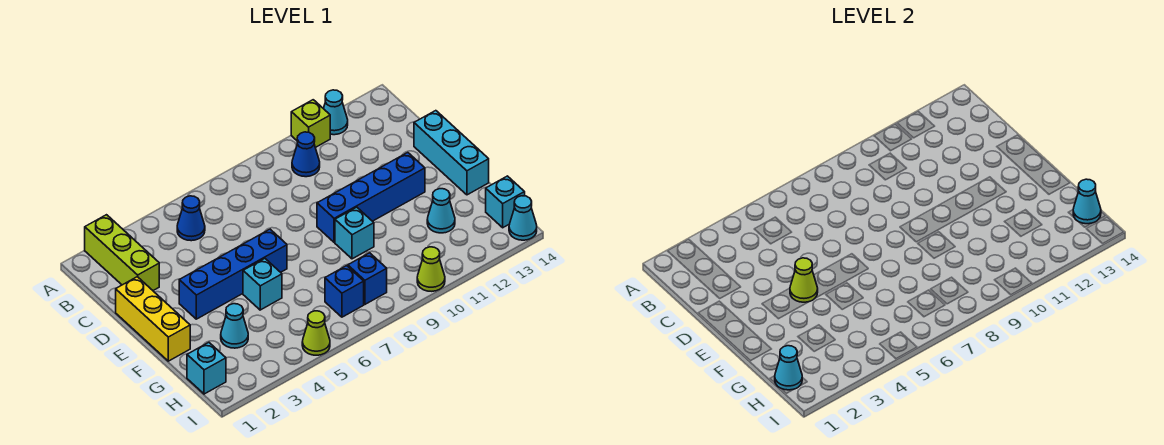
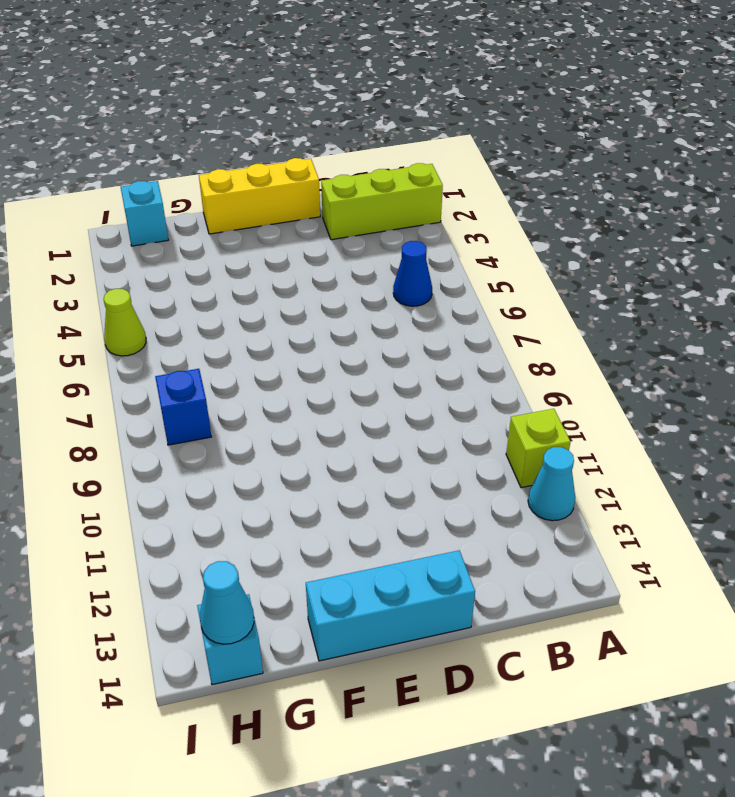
none -> blue cone B10 level 1
none -> blue brick E3:E6 level 1
none -> blue brick E9:E12 level 1

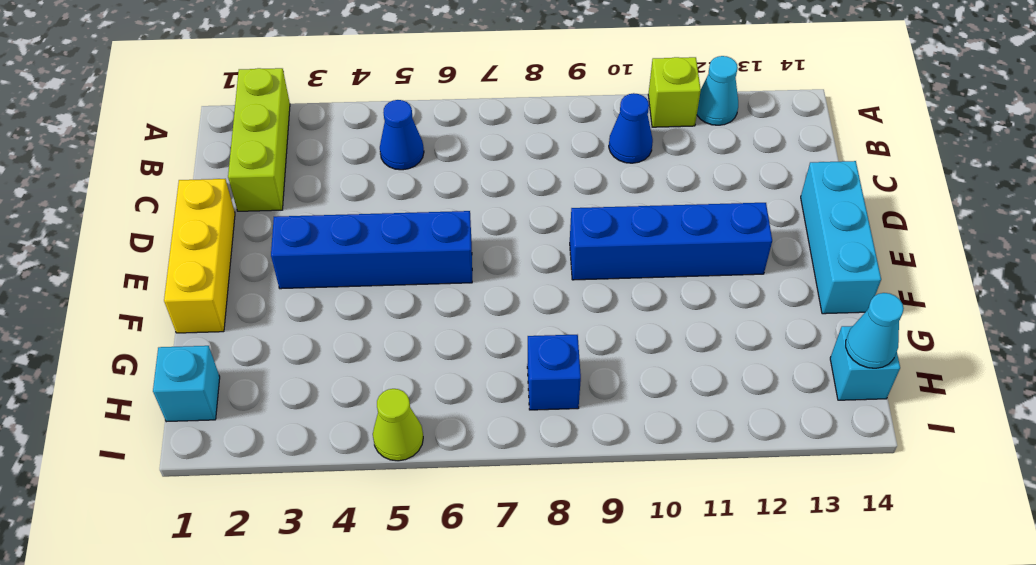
none -> cyan brick F5 level 1
none -> cyan brick F9 level 1
none -> cyan cone G3 level 1

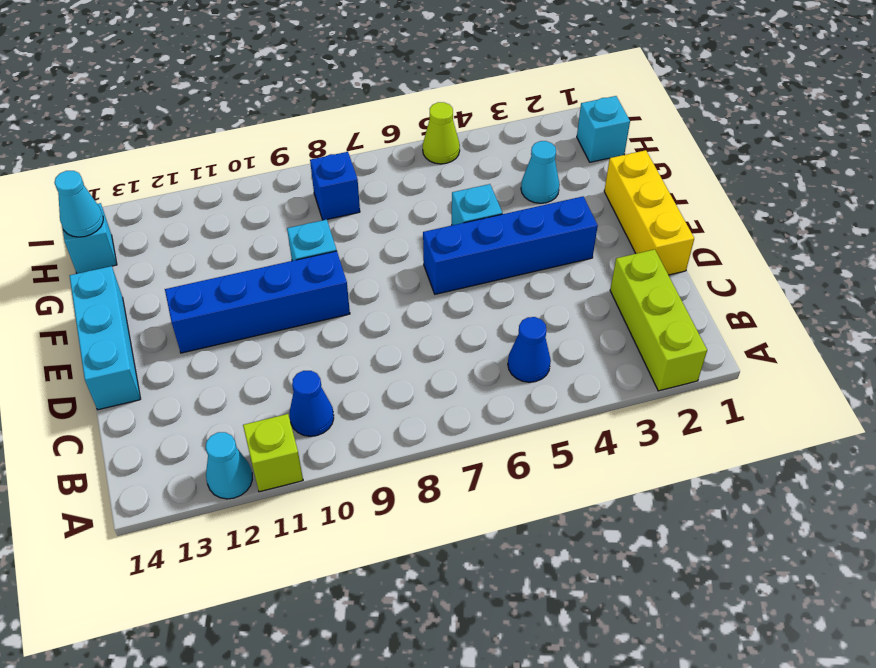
none -> cyan cone G12 level 1
none -> blue brick H7 level 1
none -> lime cone I10 level 1

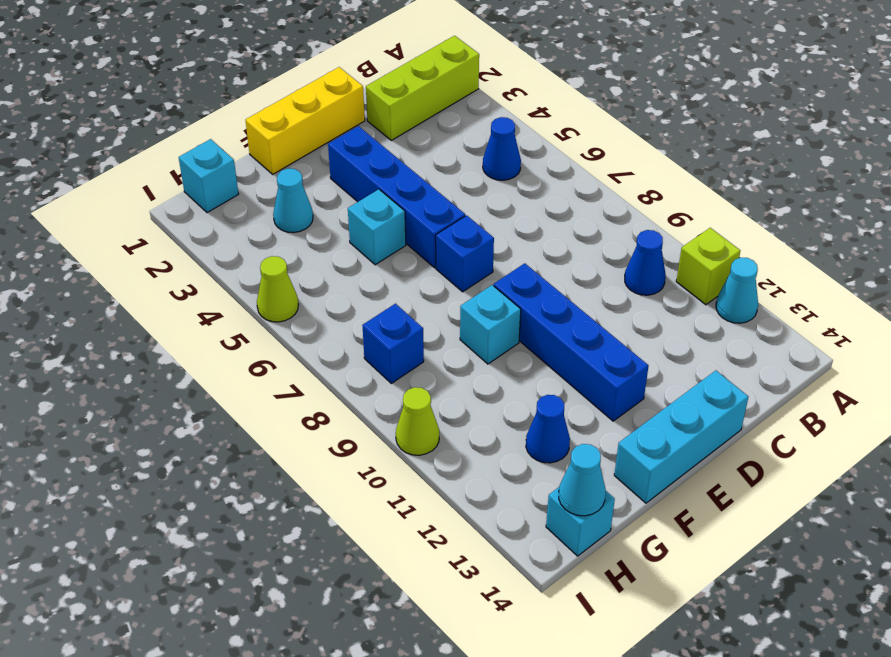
blue brick E7 level 1 -> blue brick H7 level 1
blue cone G12 level 1 -> cyan cone G12 level 1
none -> cyan cone I14 level 1
none -> lime cone E4 level 2
none -> cyan cone H1 level 2

